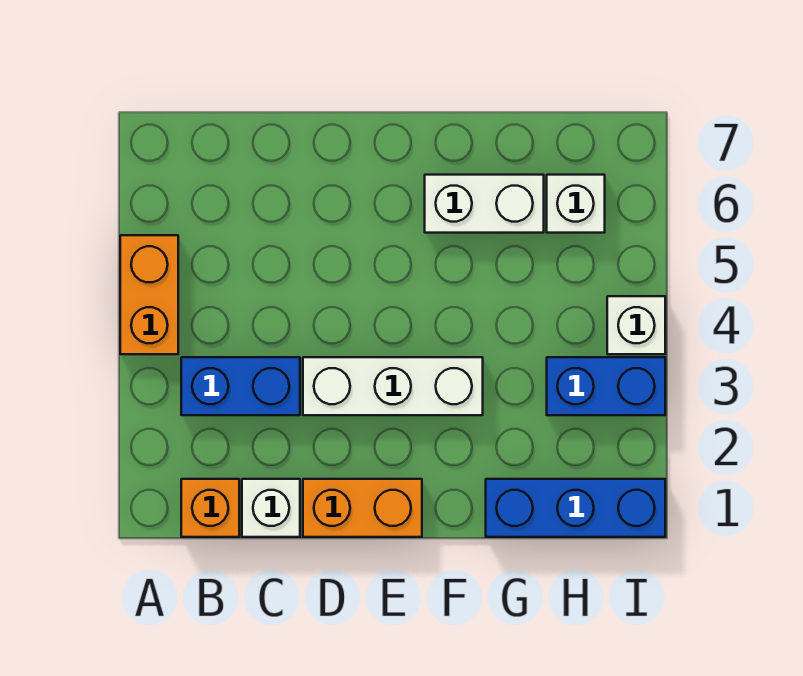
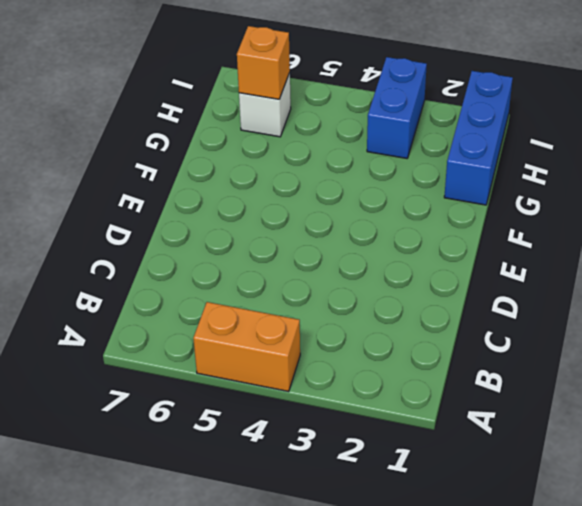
orange brick H6 level 2 -> orange brick B1 level 1
none -> blue brick B3:C3 level 1
none -> white brick C1 level 1

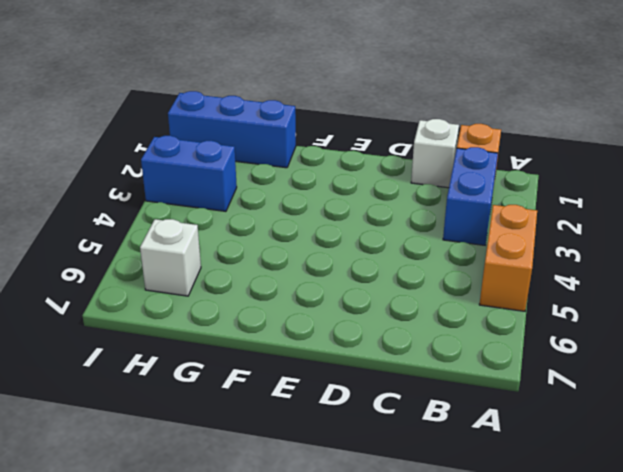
blue brick B2:B3 level 1 -> blue brick B3:C3 level 1
none -> orange brick D1:E1 level 1
none -> white brick D3:F3 level 1

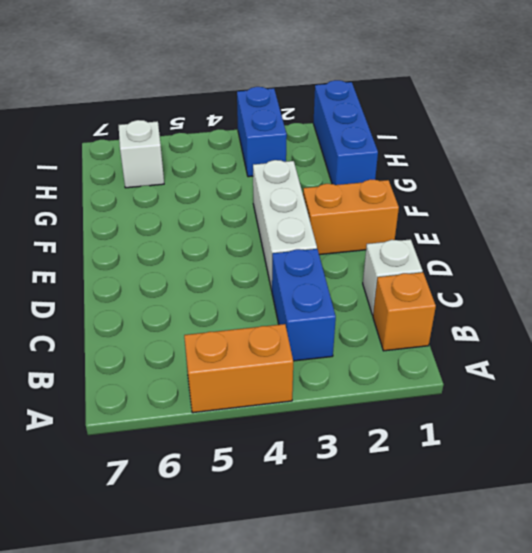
orange brick E1:E2 level 1 -> orange brick D1:E1 level 1
none -> white brick F6:G6 level 1
none -> white brick I4 level 1

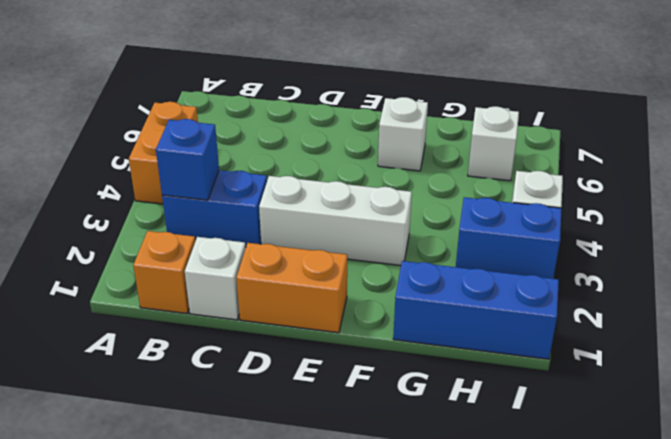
blue brick B3 level 2 -> none
white brick F6 level 1 -> white brick F6:G6 level 1

